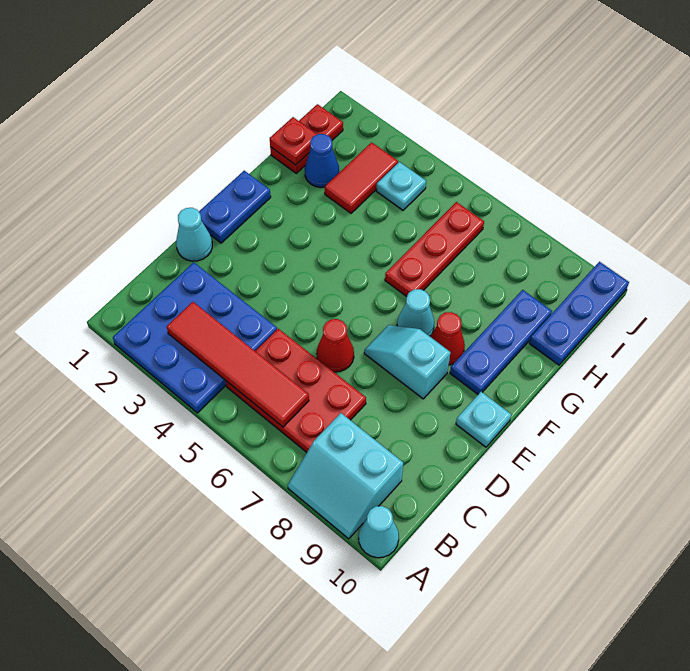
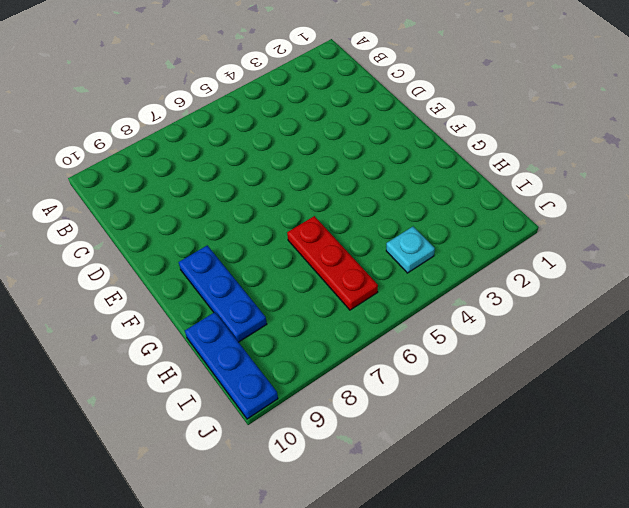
none -> blue plate A2:C4 level 1
none -> cyan slope A8:B9 level 1 top B
none -> cyan cone A10 level 1

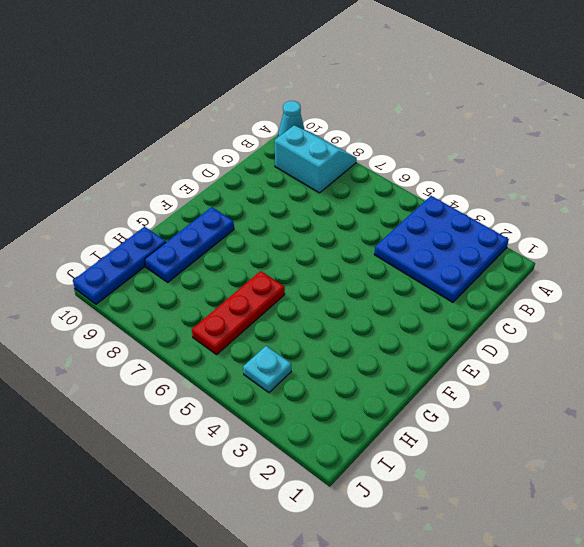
none -> red plate B5:C7 level 1
none -> cyan cone D1 level 1
none -> red cone D6 level 1

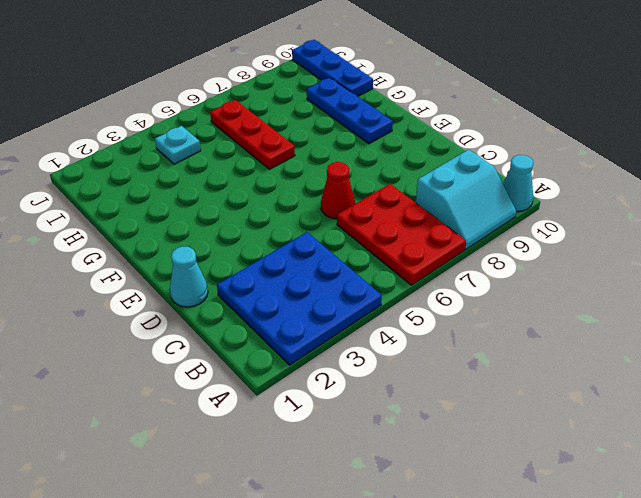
red plate A6:C7 level 1 -> red plate B5:C7 level 1
none -> blue plate E1:F1 level 1
none -> cyan slope E7:E8 level 1 top 8
none -> cyan plate E10 level 1

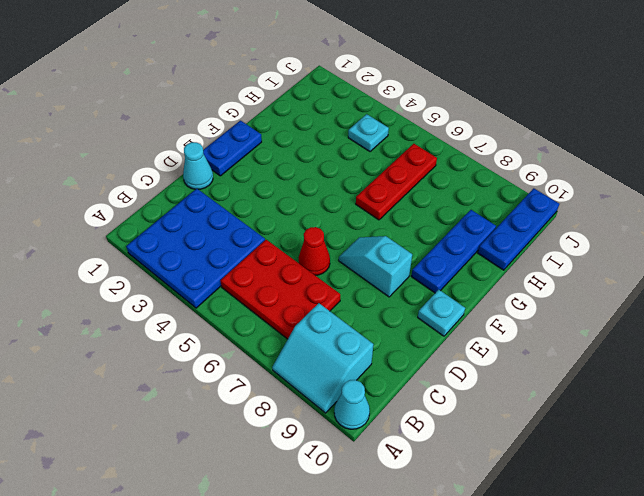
none -> cyan cone F7 level 1
none -> red cone F8 level 1
none -> red plate H1:I1 level 1

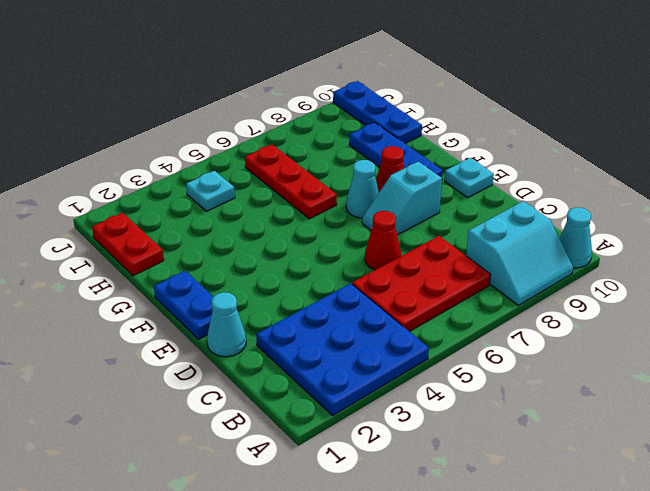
none -> blue cone H2 level 1
none -> red tile H3:I3 level 1
none -> red tile B3:B6 level 2

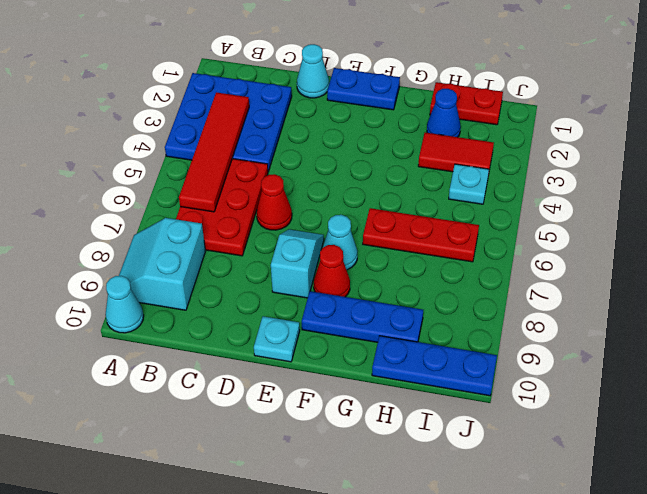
none -> red plate H1 level 2

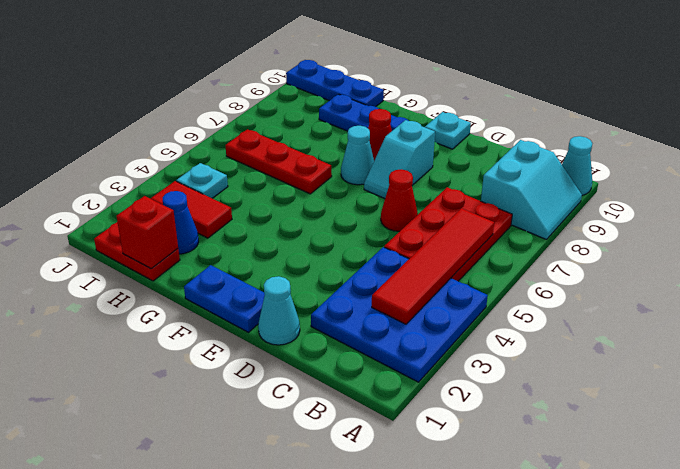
red brick H1 level 2 -> red plate H1 level 2

